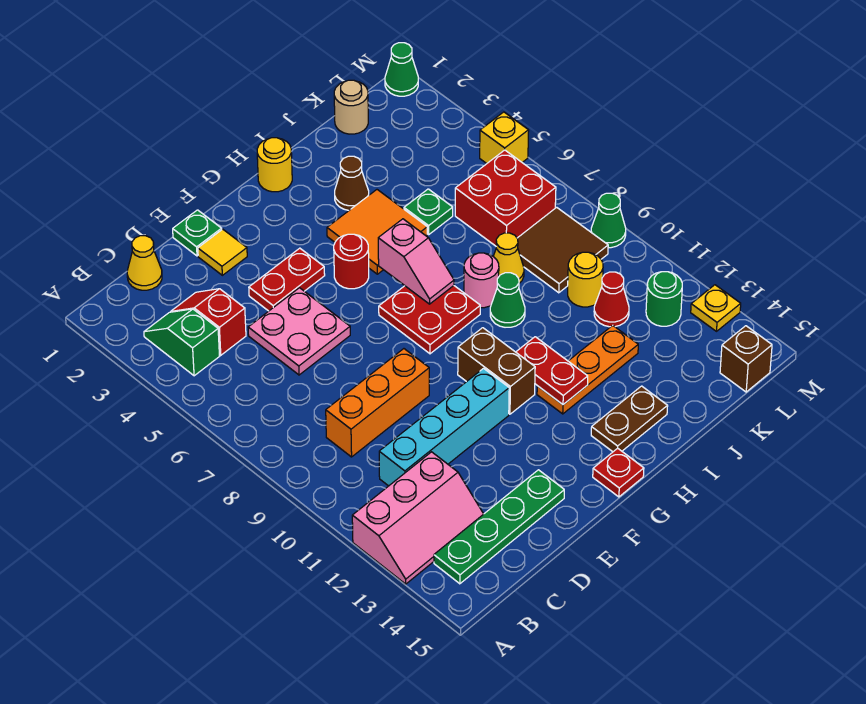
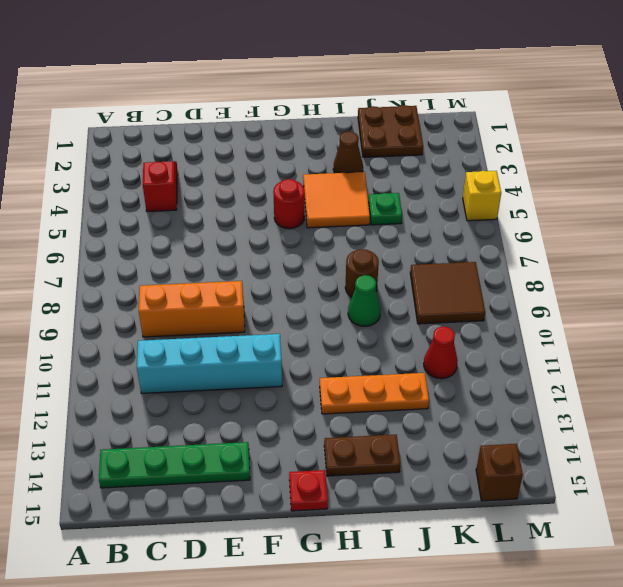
brown round brick I8 level 1 -> pink round brick I8 level 1
brown plate J1:K2 level 1 -> tan round brick K1 level 1
none -> pink slope A12:C13 level 1 top 12
none -> green slope B3:B4 level 1 top 4
none -> yellow cone C1 level 1
none -> pink plate D5:E6 level 1

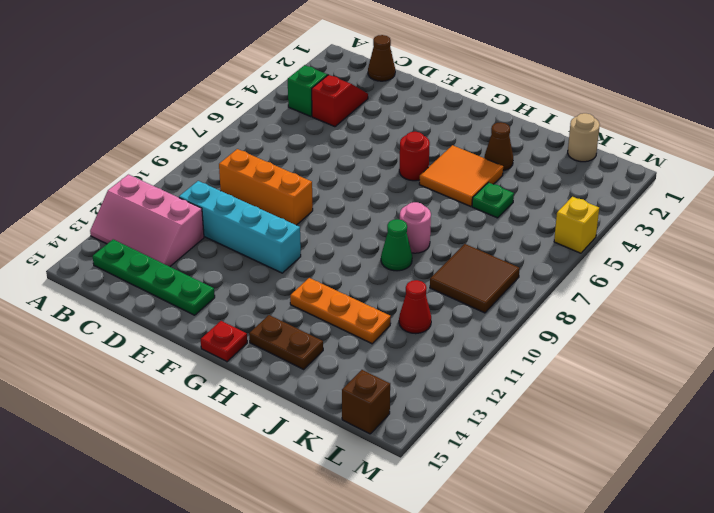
brown cone C1 level 1 -> yellow cone C1 level 1
none -> pink plate D5:E6 level 1
none -> green plate E1 level 1
none -> yellow tile E2 level 1
none -> red plate E4:F4 level 1

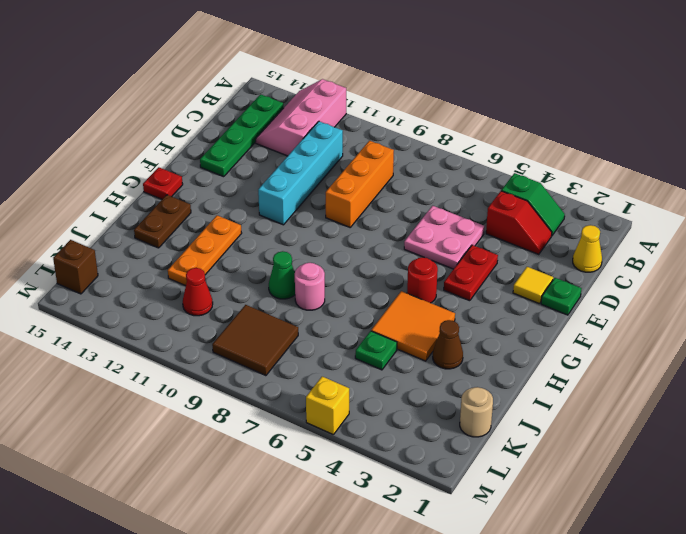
none -> red plate G7:H8 level 1
none -> brown brick G10:G11 level 1
none -> yellow round brick H1 level 1
none -> yellow cone J8 level 1

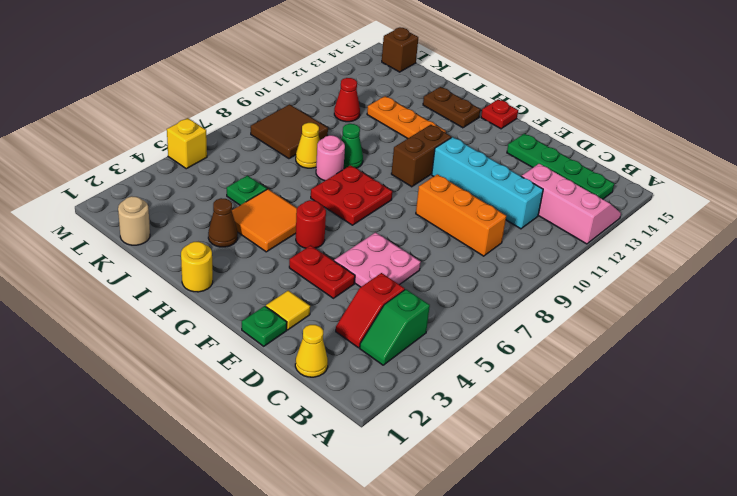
none -> red brick K6:L7 level 1
none -> yellow round brick K10 level 1
none -> green round brick L12 level 1
none -> green cone M1 level 1

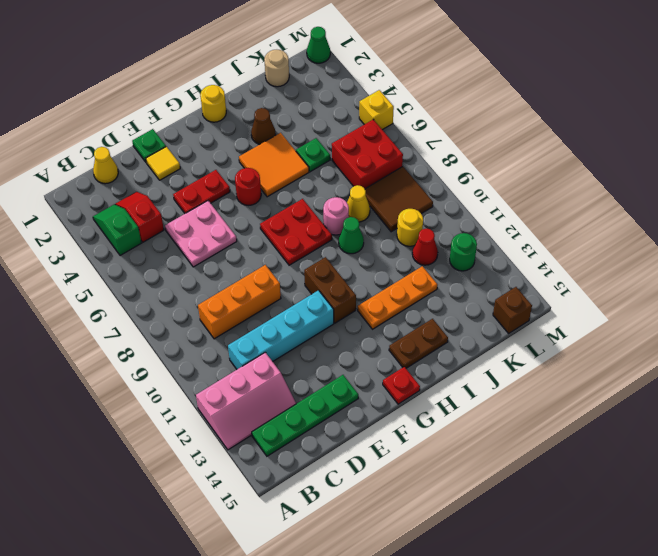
none -> green cone M9 level 1
none -> yellow plate M13 level 1
none -> pink slope H6:H7 level 2 top 6
none -> red plate H11:H12 level 2

